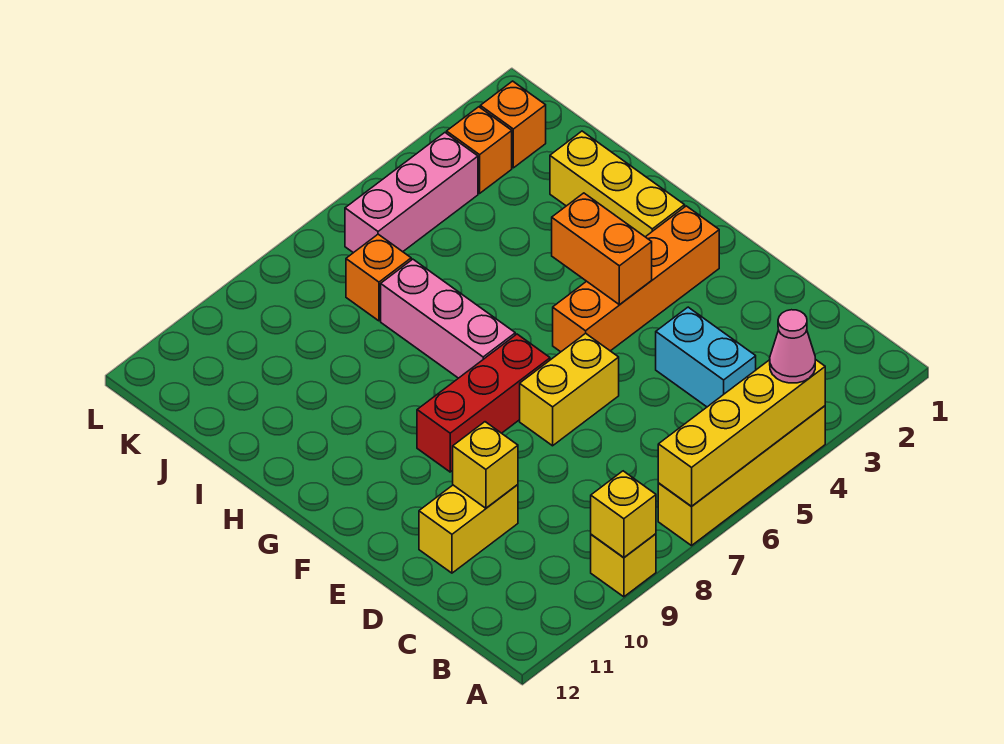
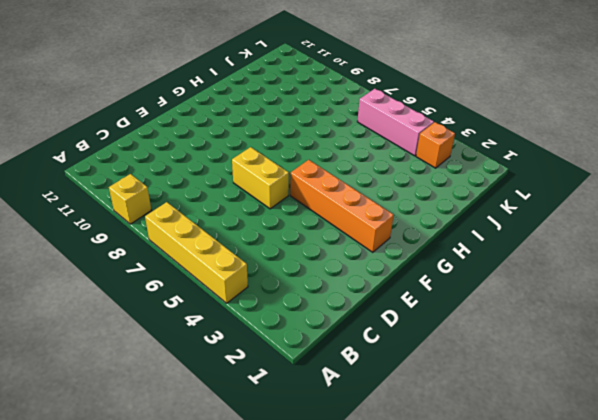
none -> cyan brick C4:D4 level 1
none -> yellow brick D10:D11 level 1
none -> red brick F7:F9 level 1

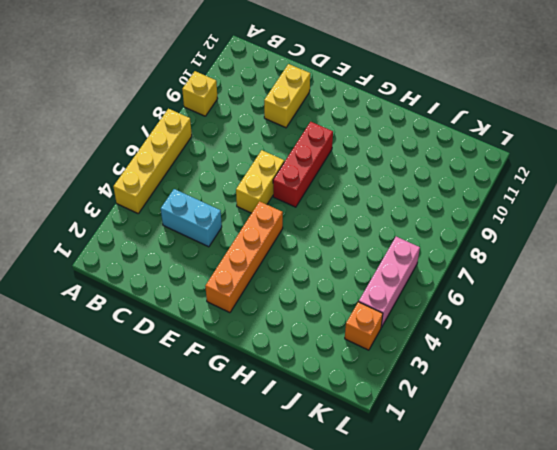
none -> yellow brick G2:I2 level 1
none -> pink brick G7:I7 level 1
none -> orange brick J7 level 1

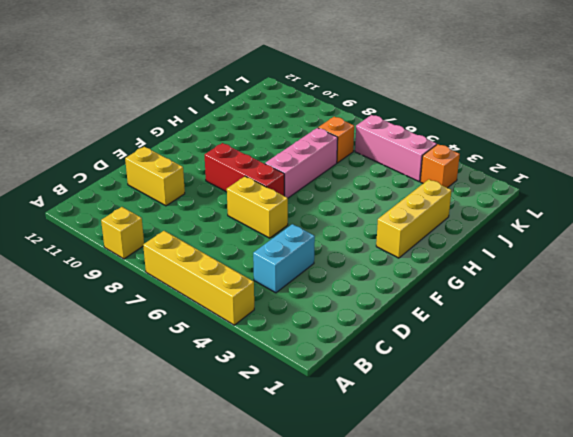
none -> orange brick F2:F5 level 1
none -> orange brick K2 level 1
none -> yellow brick A4:A7 level 2

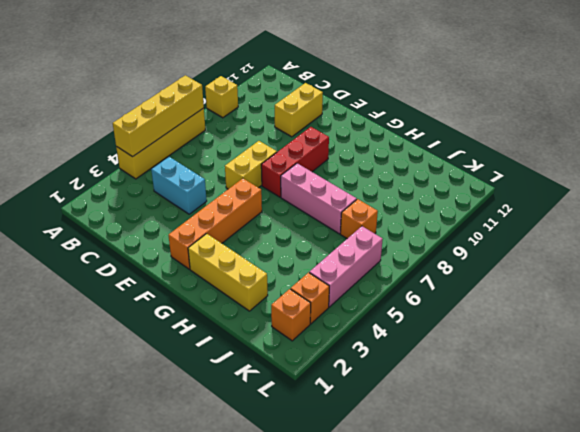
none -> yellow brick A9 level 2
none -> yellow brick D10 level 2
none -> orange brick F4:G4 level 2

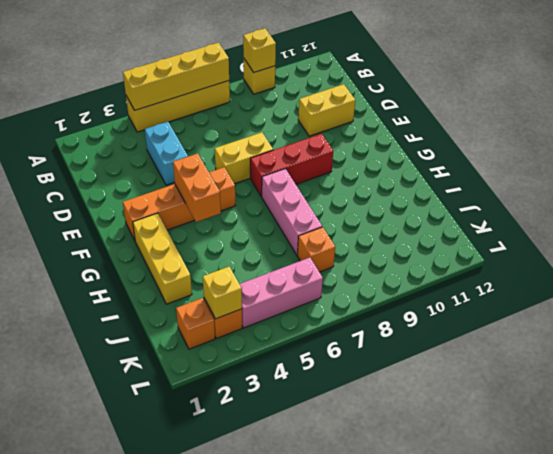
yellow brick K3 level 2 -> yellow brick D10 level 2
none -> pink cone A4 level 3

